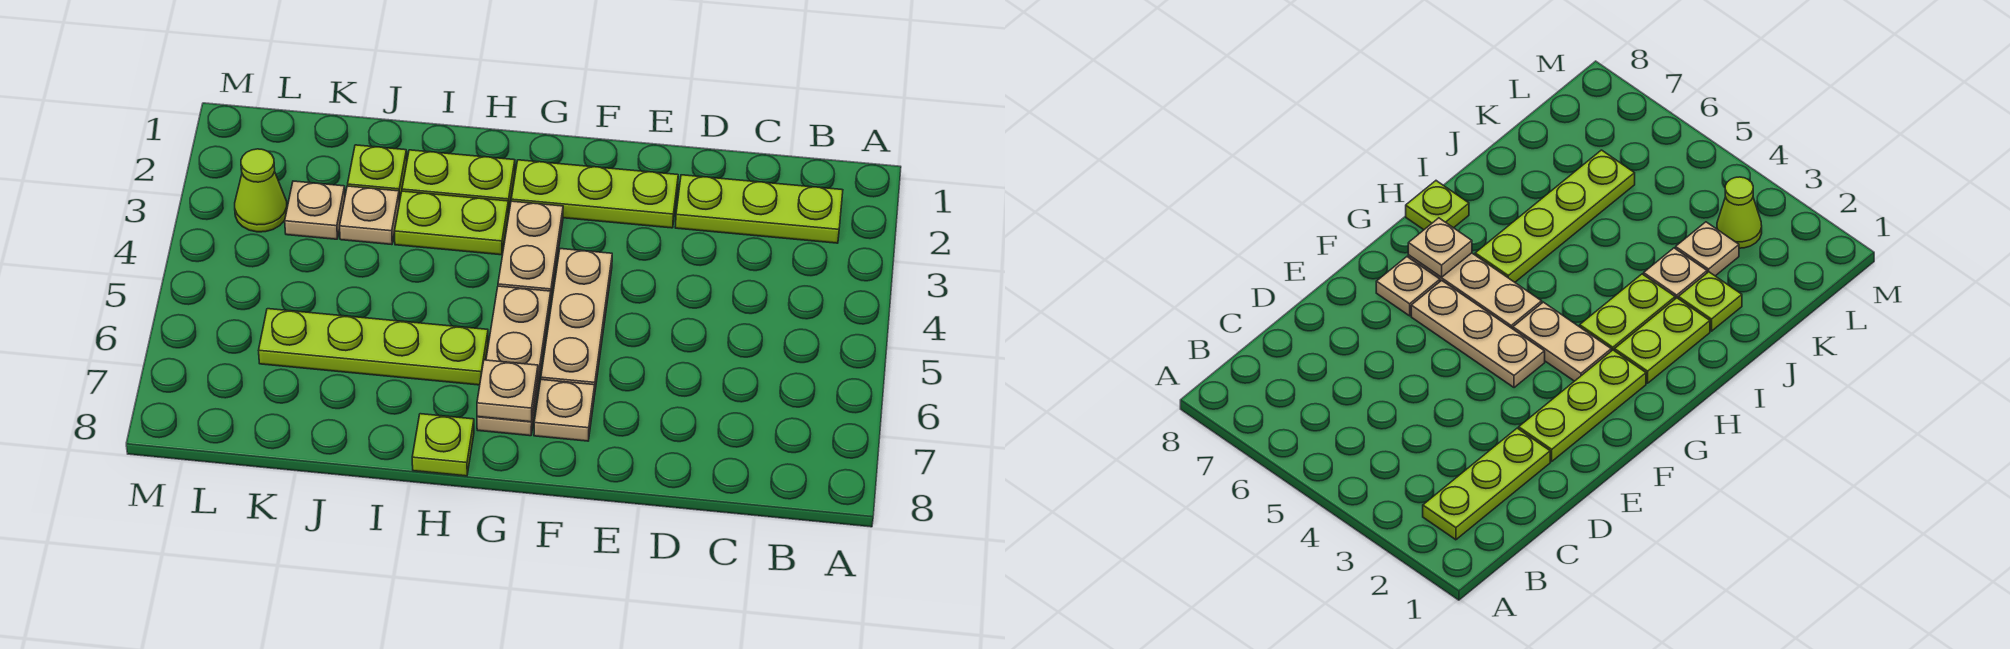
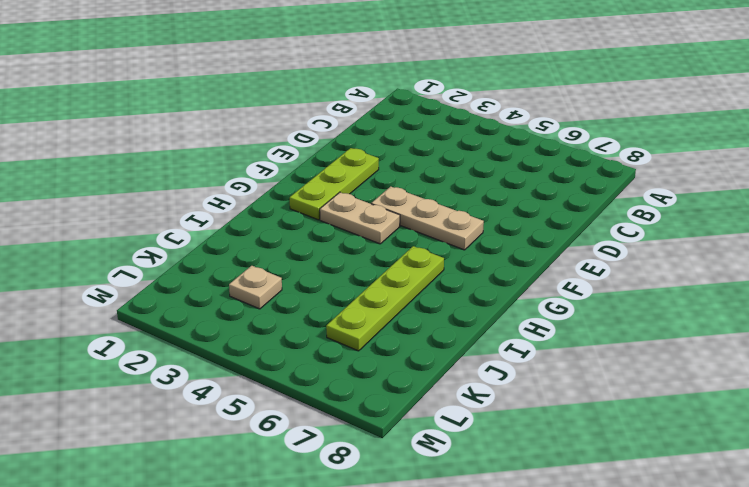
none -> lime plate B2:D2 level 1
none -> tan plate F7 level 1
none -> tan plate G5:G7 level 1

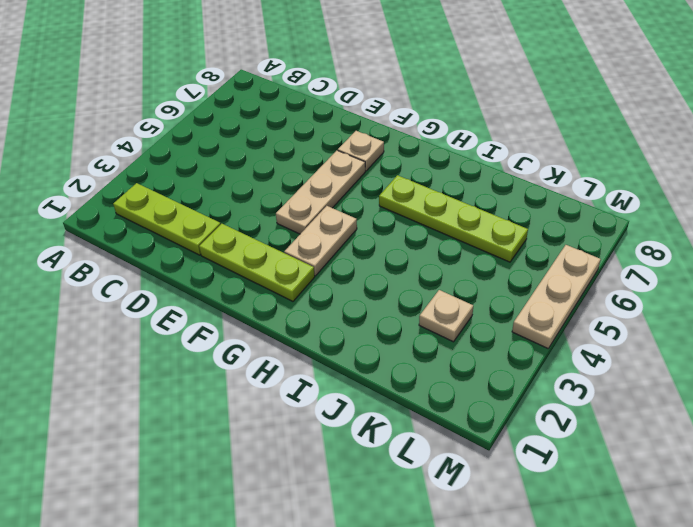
tan plate M4:M6 level 1 -> tan plate G5:G7 level 1
none -> lime plate H2:I2 level 1
none -> lime plate H3:I3 level 1
none -> lime plate H8 level 1

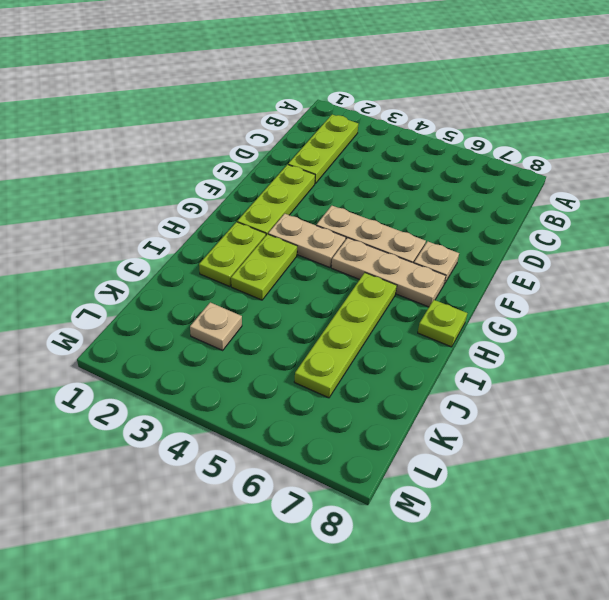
none -> lime plate J2 level 1
none -> tan plate J3 level 1
none -> lime cone L3 level 1

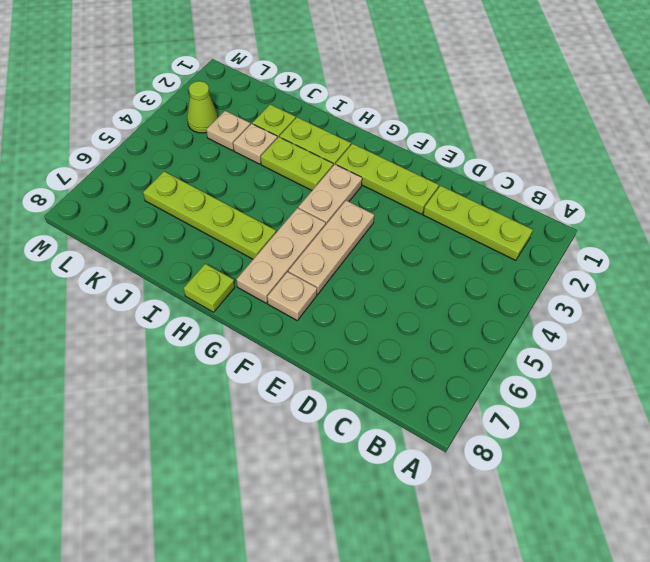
none -> tan plate G7 level 2

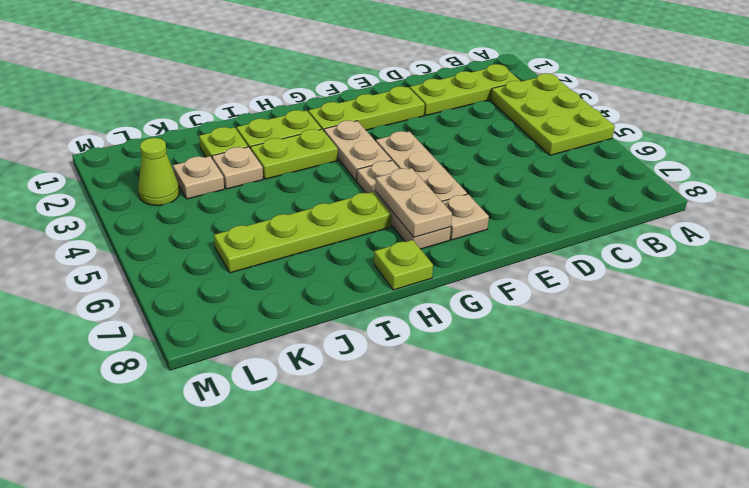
lime plate A3:B5 level 1 -> none
tan plate G6:G7 level 2 -> tan plate G7 level 2

